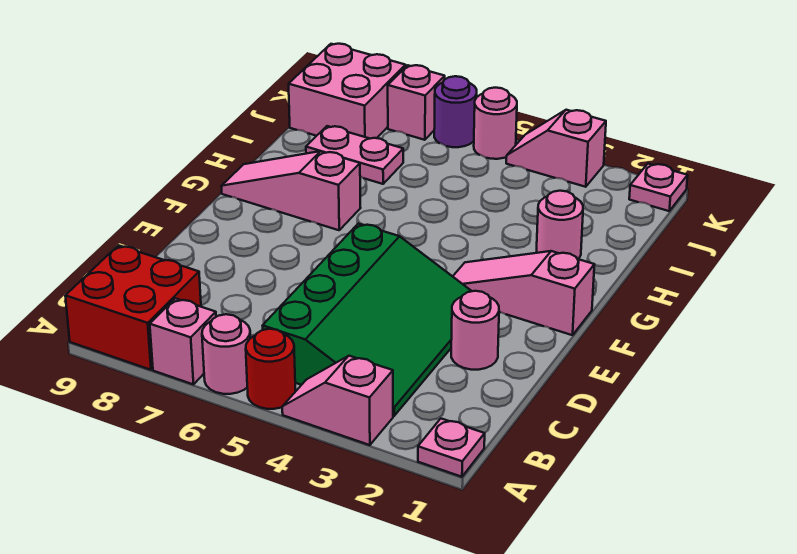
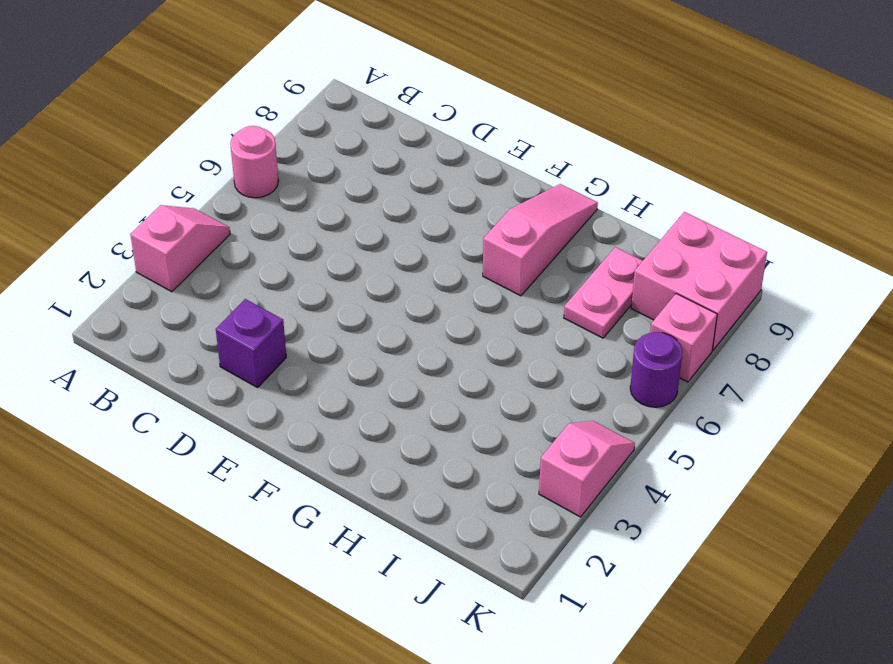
purple brick D2 level 1 -> pink round brick D2 level 1
none -> pink plate A1 level 1
none -> red round brick A5 level 1
none -> pink brick A7 level 1

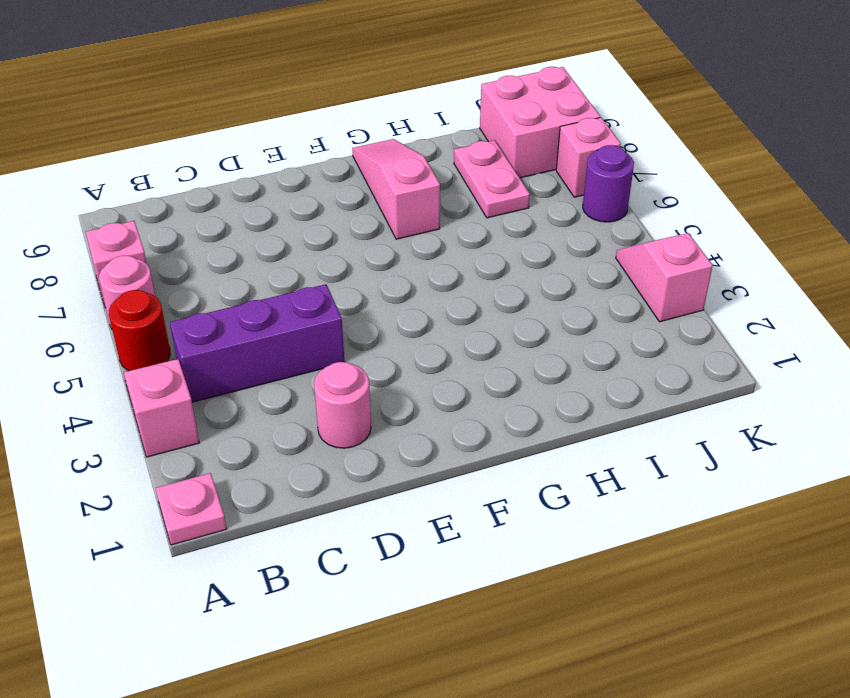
purple brick B4:D4 level 1 -> green slope B3:E5 level 1 top 5
none -> red brick A8:B9 level 1
none -> pink slope F1:F3 level 1 top 1
none -> pink round brick H2 level 1

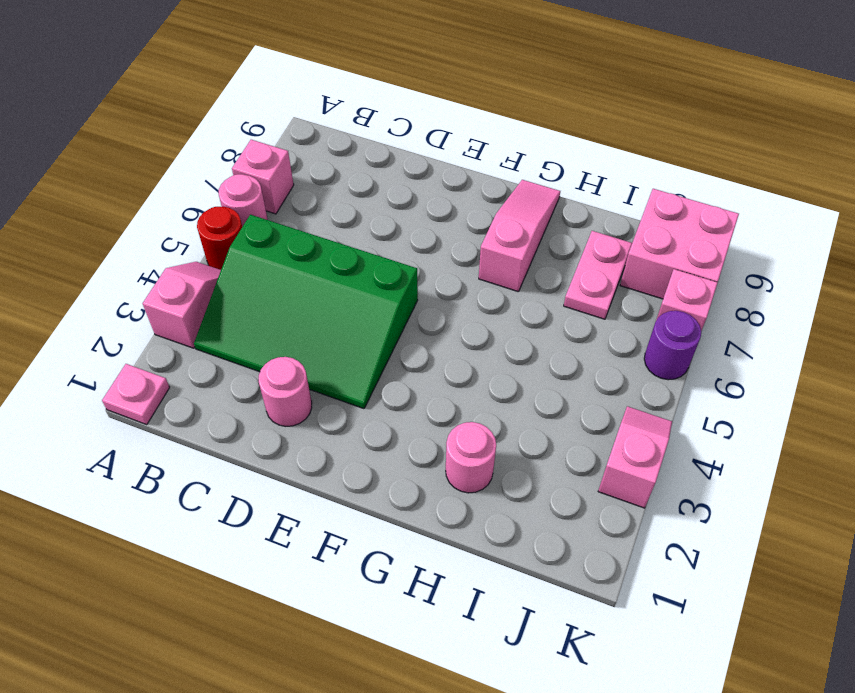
none -> red brick A8:B9 level 1
none -> pink slope F1:F3 level 1 top 1
none -> pink plate K1 level 1

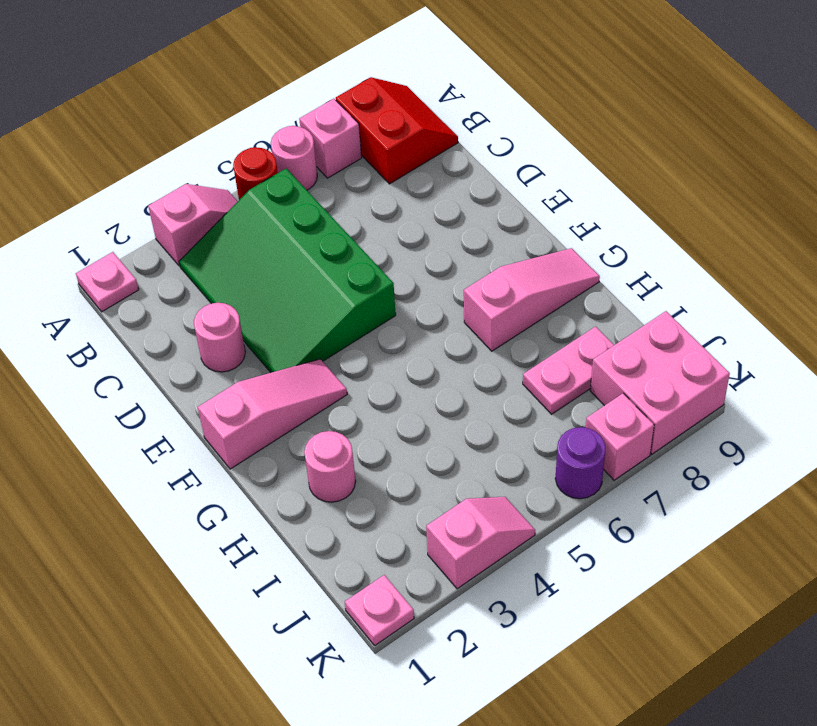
red slope A8:B9 level 1 top 8 -> red brick A8:B9 level 1
none -> pink round brick K5 level 1

